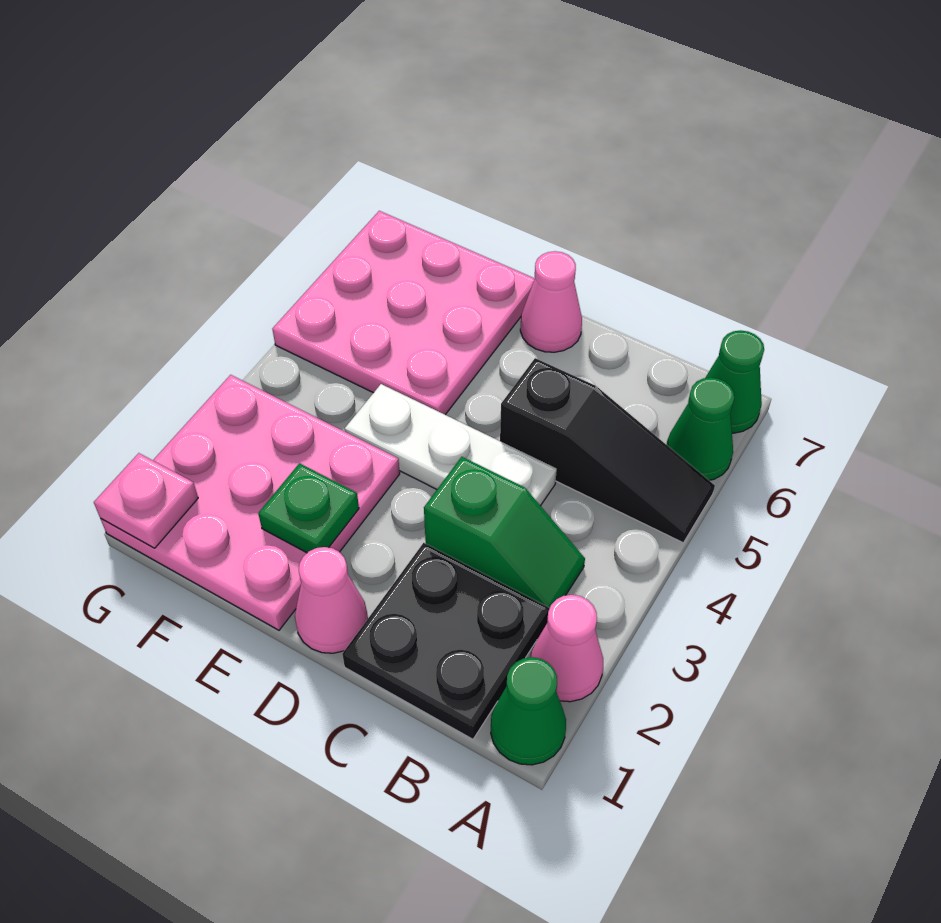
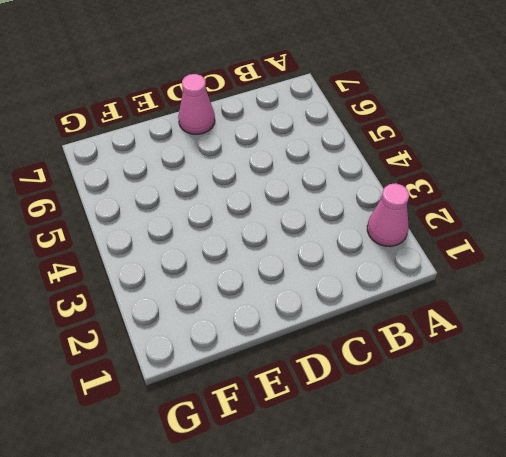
none -> green cone A1 level 1
none -> black slope A5:C5 level 1 top C
none -> green cone A6 level 1

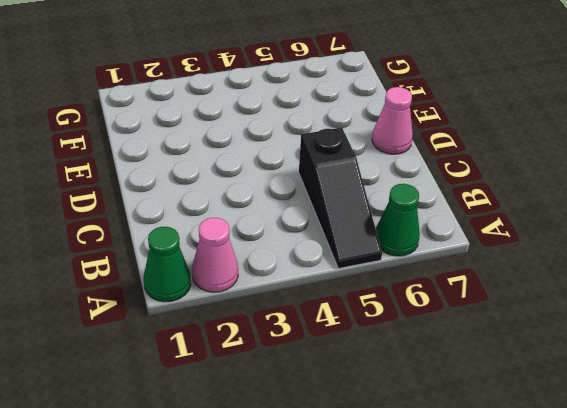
none -> green cone A7 level 1
none -> black plate B1:C2 level 1
none -> green slope B3:C3 level 1 top C

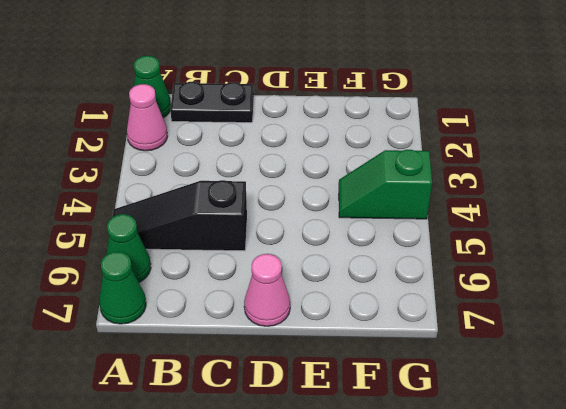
black plate B1:C1 level 1 -> black plate B1:C2 level 1
green slope F4:G4 level 1 top G -> green slope B3:C3 level 1 top C
none -> white plate C4:E4 level 1
none -> pink cone D1 level 1
none -> pink plate E1:G3 level 1

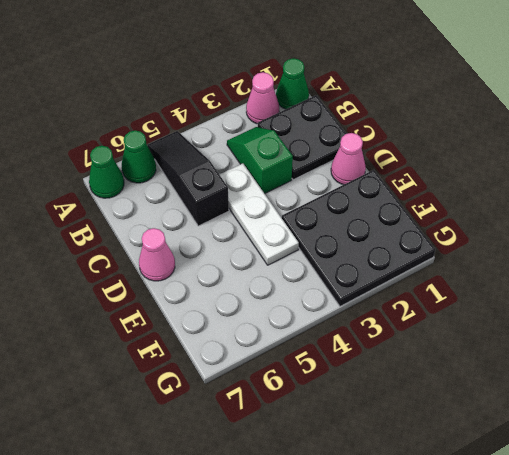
black plate E1:G3 level 1 -> pink plate E1:G3 level 1
none -> pink plate E5:G7 level 1
none -> green plate E2 level 2
none -> pink plate G1 level 2

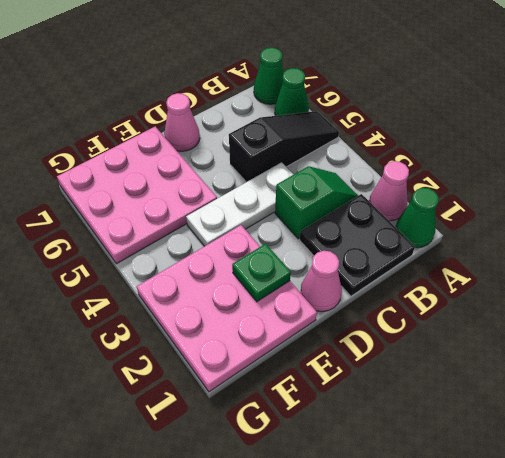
none -> pink plate G1 level 2

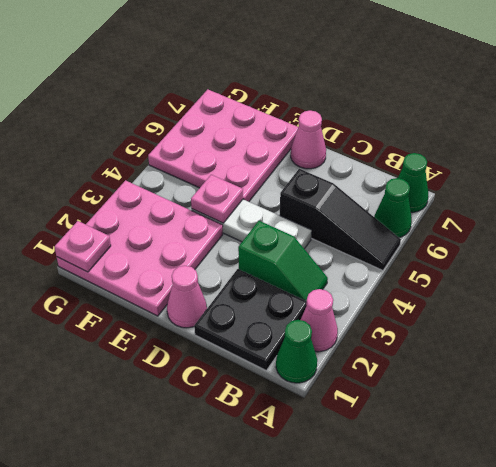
pink plate E4 level 2 -> none
none -> green plate E2 level 2

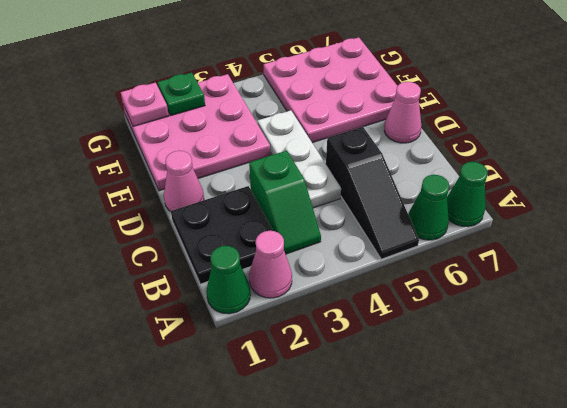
green plate G2 level 2 -> green plate E2 level 2

